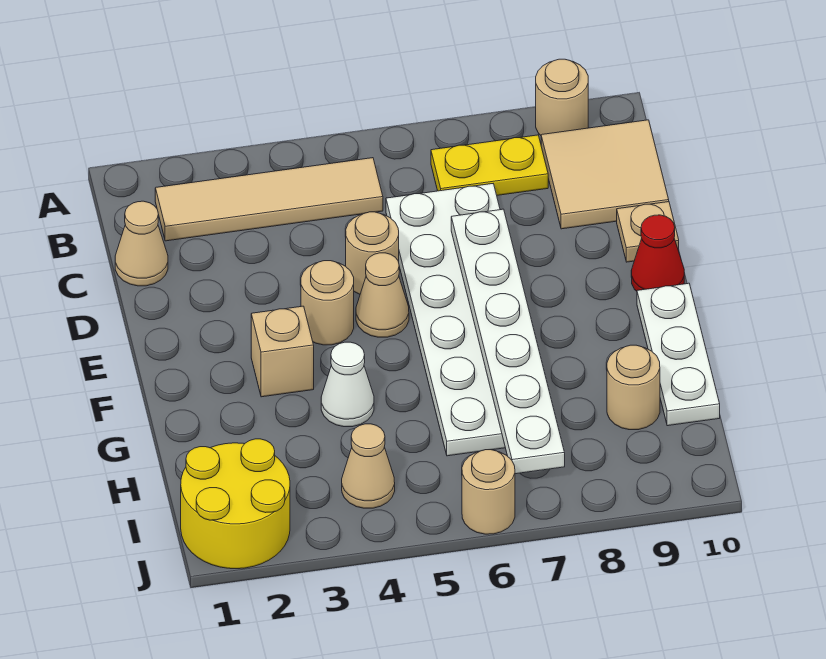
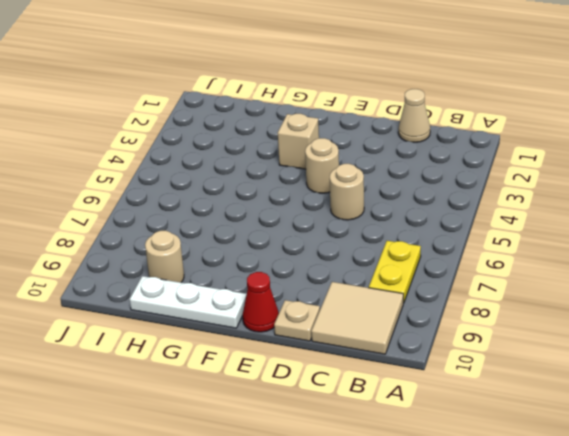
none -> tan round brick A9 level 1
none -> tan tile B2:B5 level 1
none -> white plate C6:H7 level 1

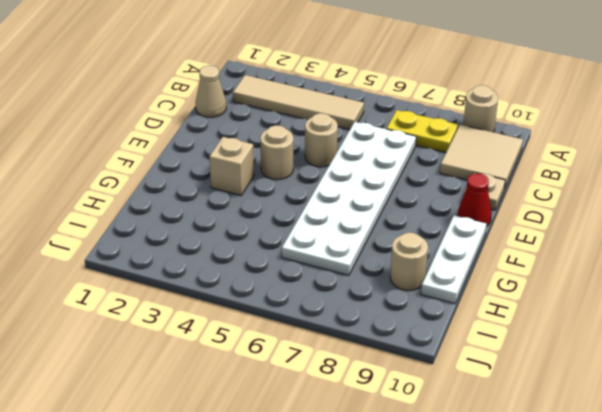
none -> tan cone E5 level 1
none -> white cone G4 level 1
none -> yellow round brick I1:J2 level 1

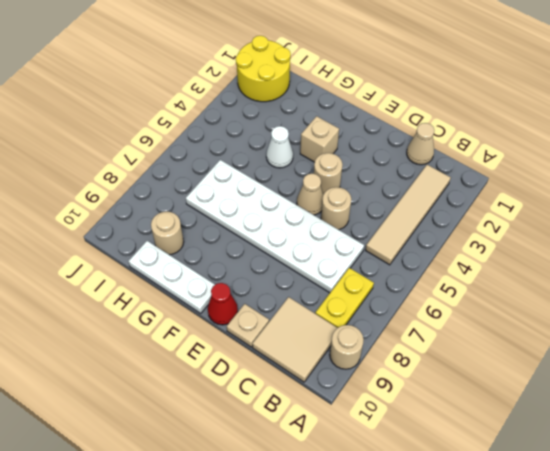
none -> tan cone I4 level 1
none -> tan round brick J6 level 1
none -> white plate D7:I7 level 2

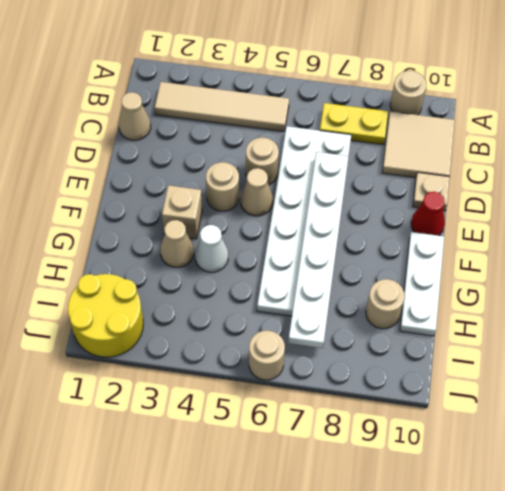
tan cone G3 level 1 -> tan cone I4 level 1

